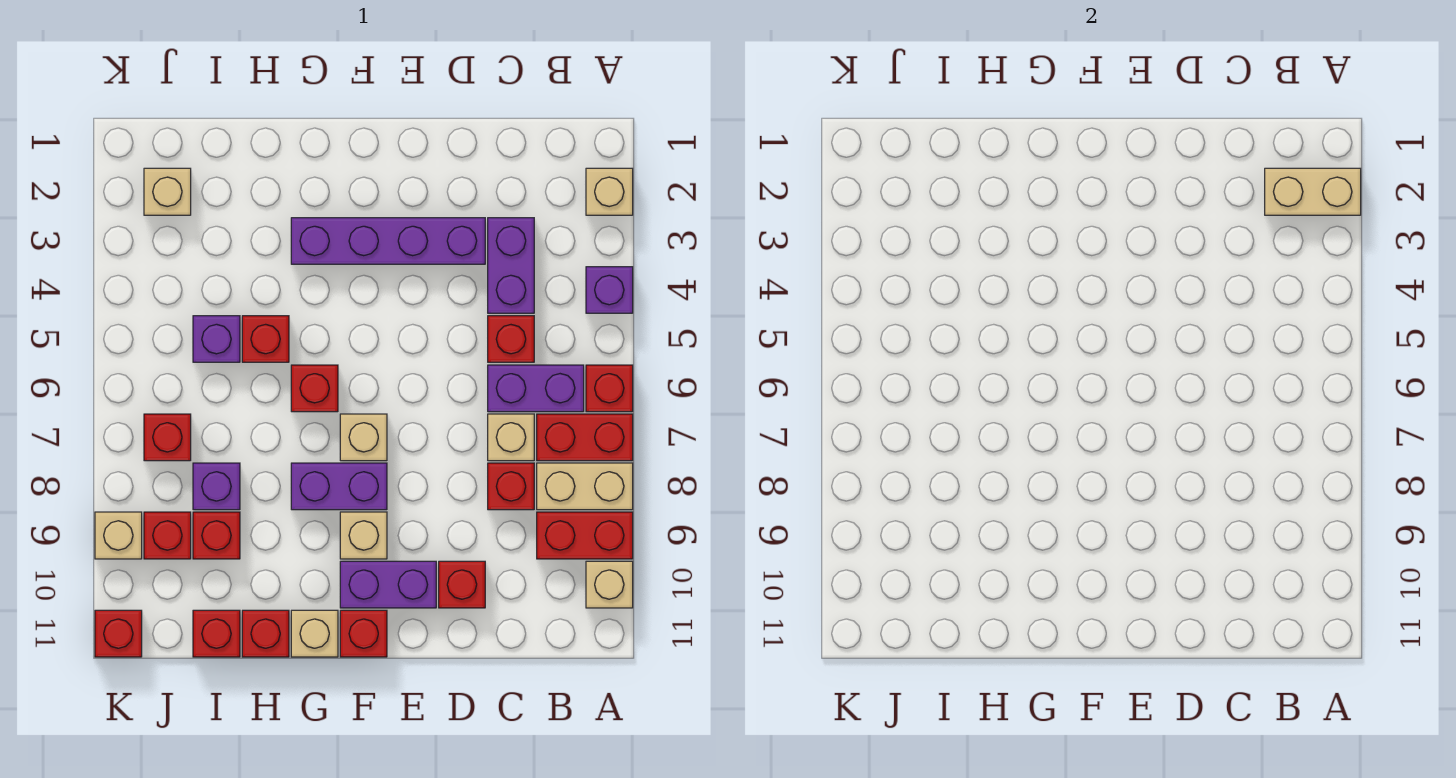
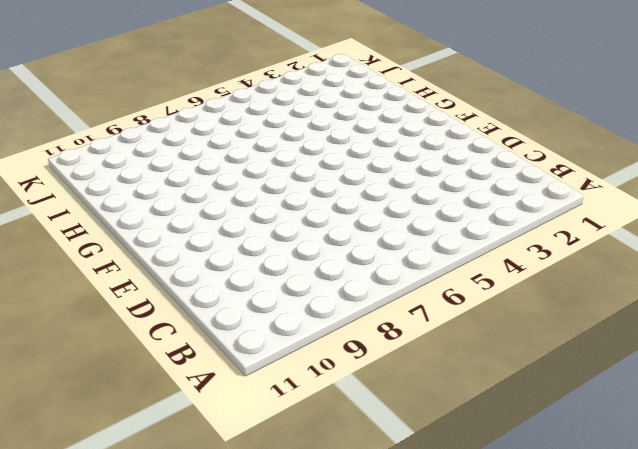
none -> tan brick A2 level 1
none -> purple brick A4 level 1
none -> red brick A6 level 1
none -> red brick A7:B7 level 1

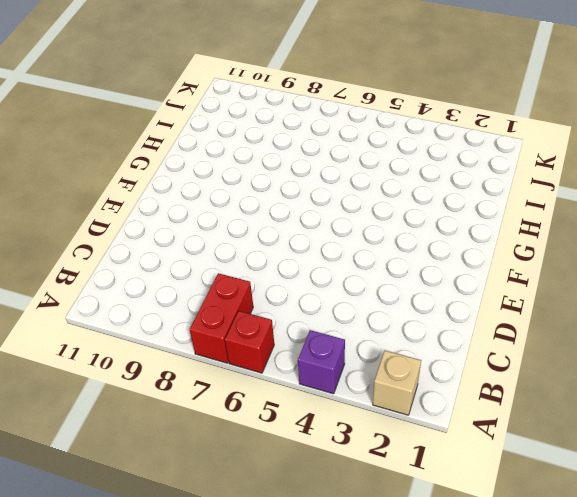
none -> tan brick A8:B8 level 1
none -> red brick A9:B9 level 1
none -> tan brick A10 level 1
none -> purple brick B6:C6 level 1

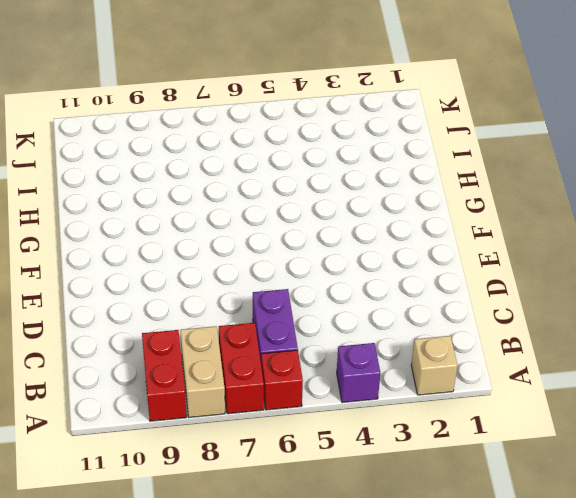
none -> tan brick A10 level 1
none -> purple brick C3:C4 level 1
none -> red brick C5 level 1
none -> tan brick C7 level 1

